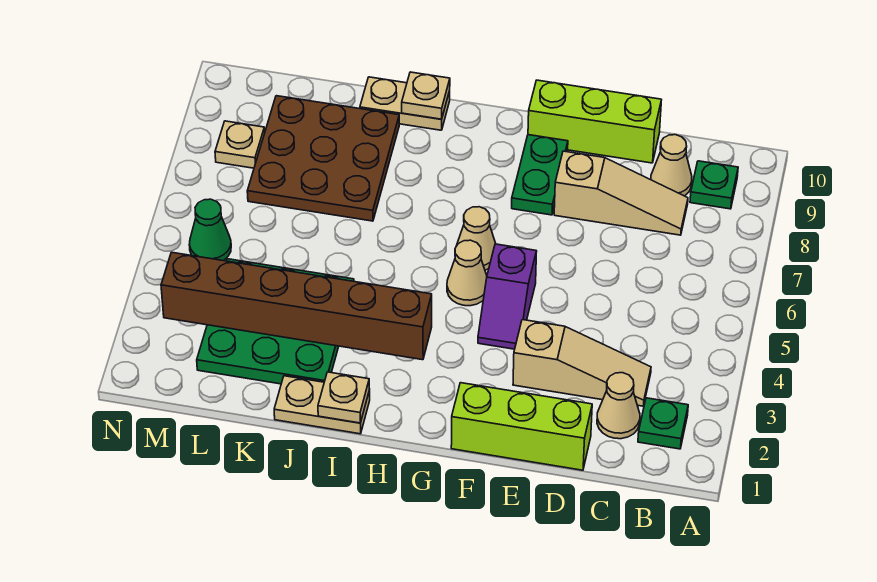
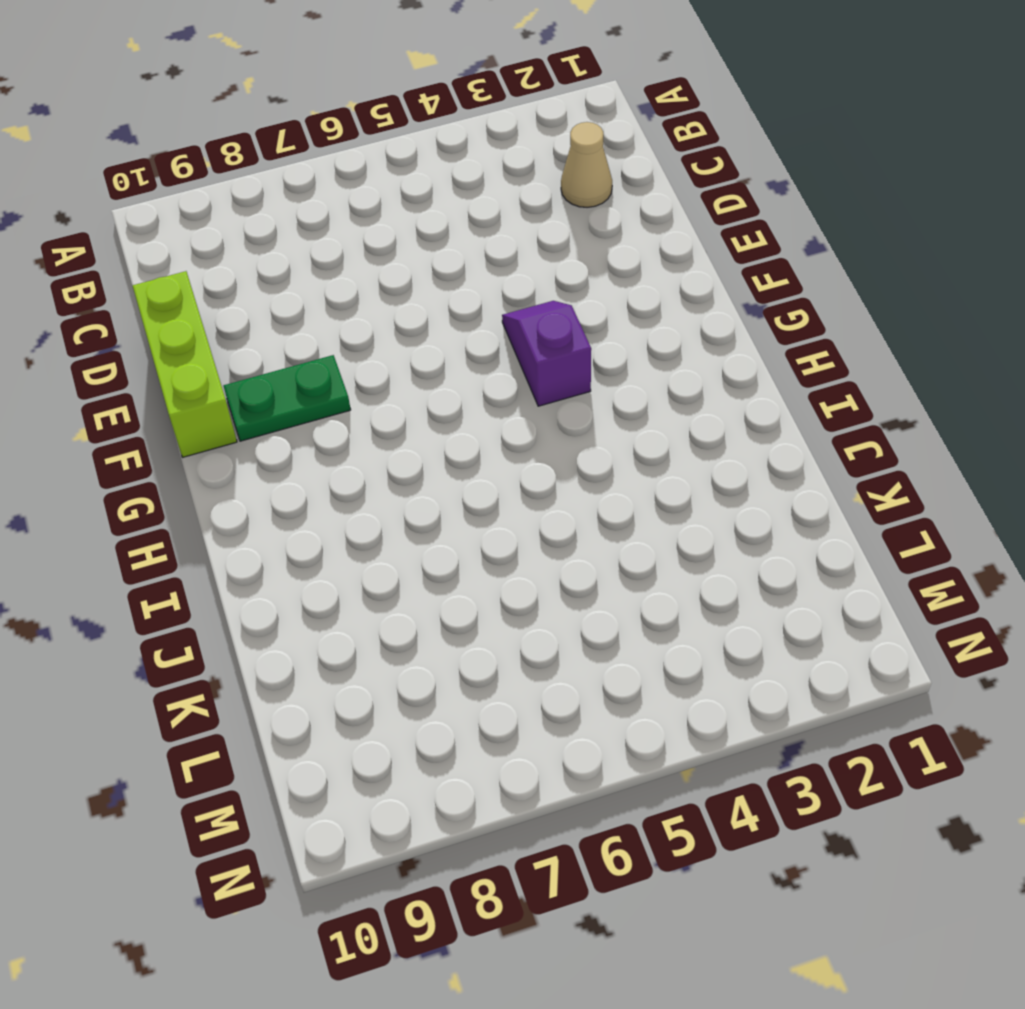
purple slope F4:G4 level 1 top G -> purple slope F4:F5 level 1 top 5
none -> green plate B2 level 1
none -> green plate B9 level 1
none -> tan slope C3:E3 level 1 top E

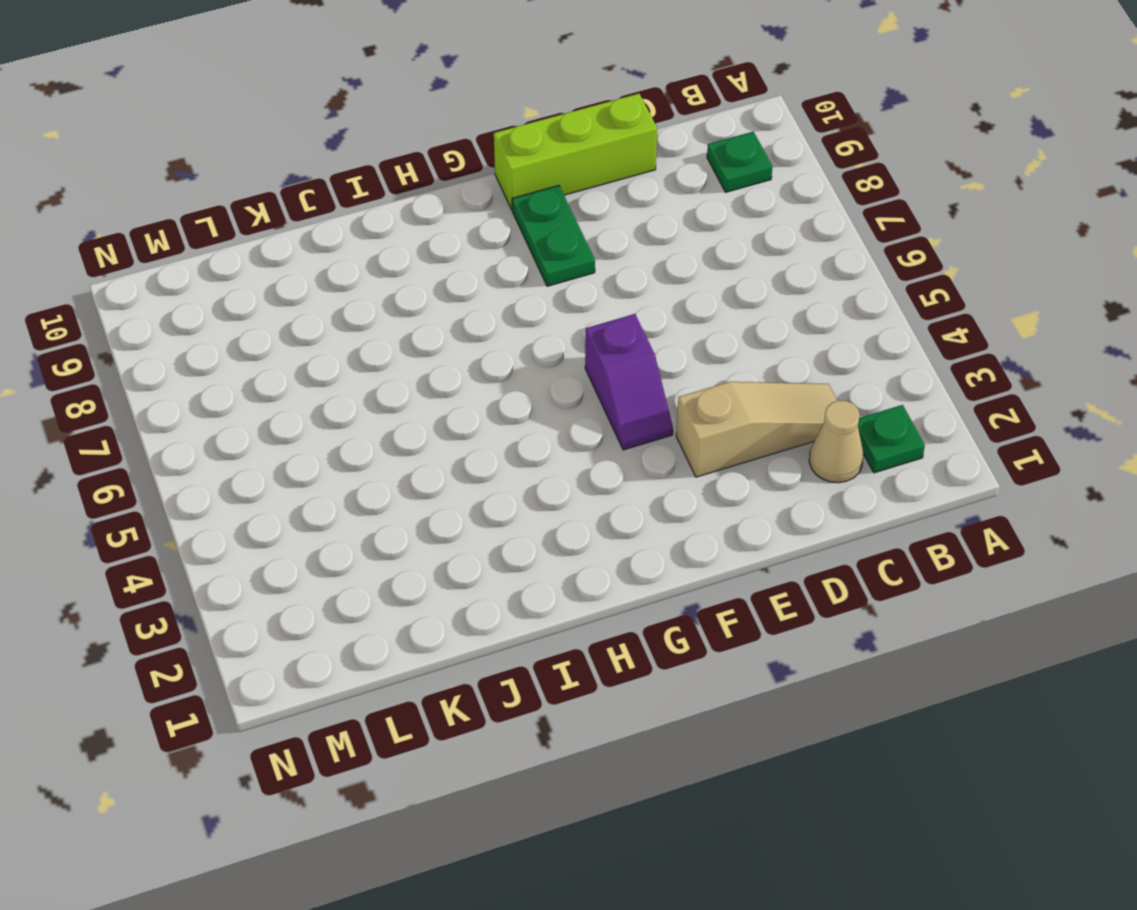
none -> tan slope C8:E8 level 1 top E
none -> tan cone C9 level 1
none -> lime brick D1:F1 level 1

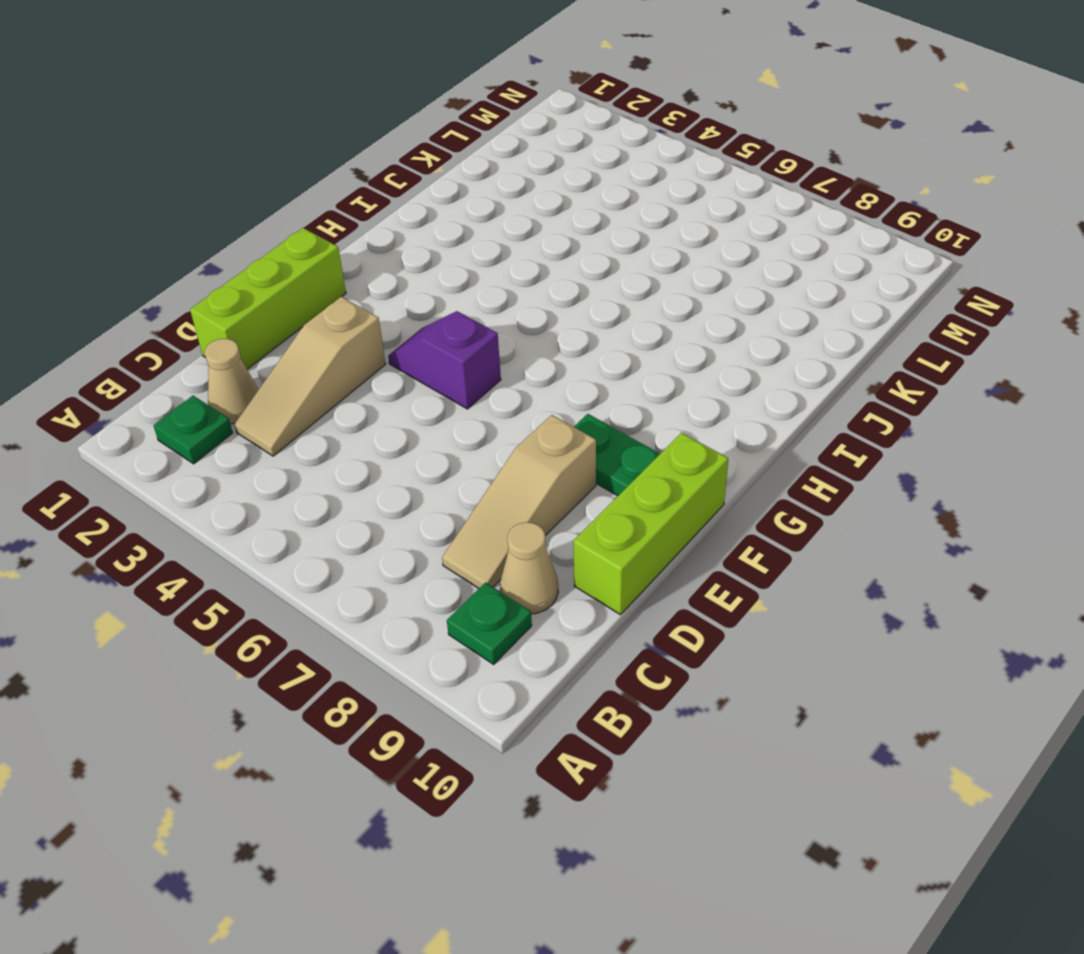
none -> tan cone G5 level 1
none -> tan cone G6 level 1
none -> tan plate I1:J1 level 1

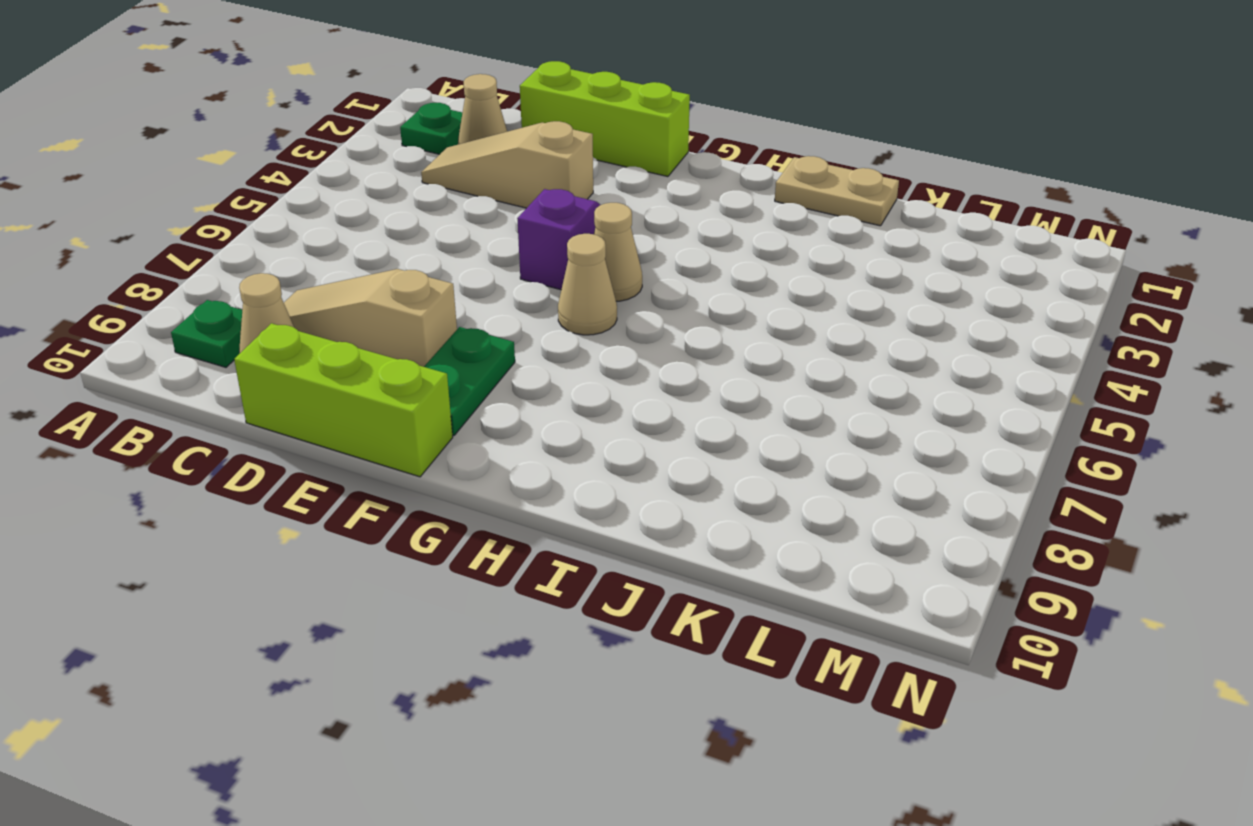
none -> tan plate I10:J10 level 1
none -> green plate J2:L4 level 1
none -> brown plate J7:L9 level 1

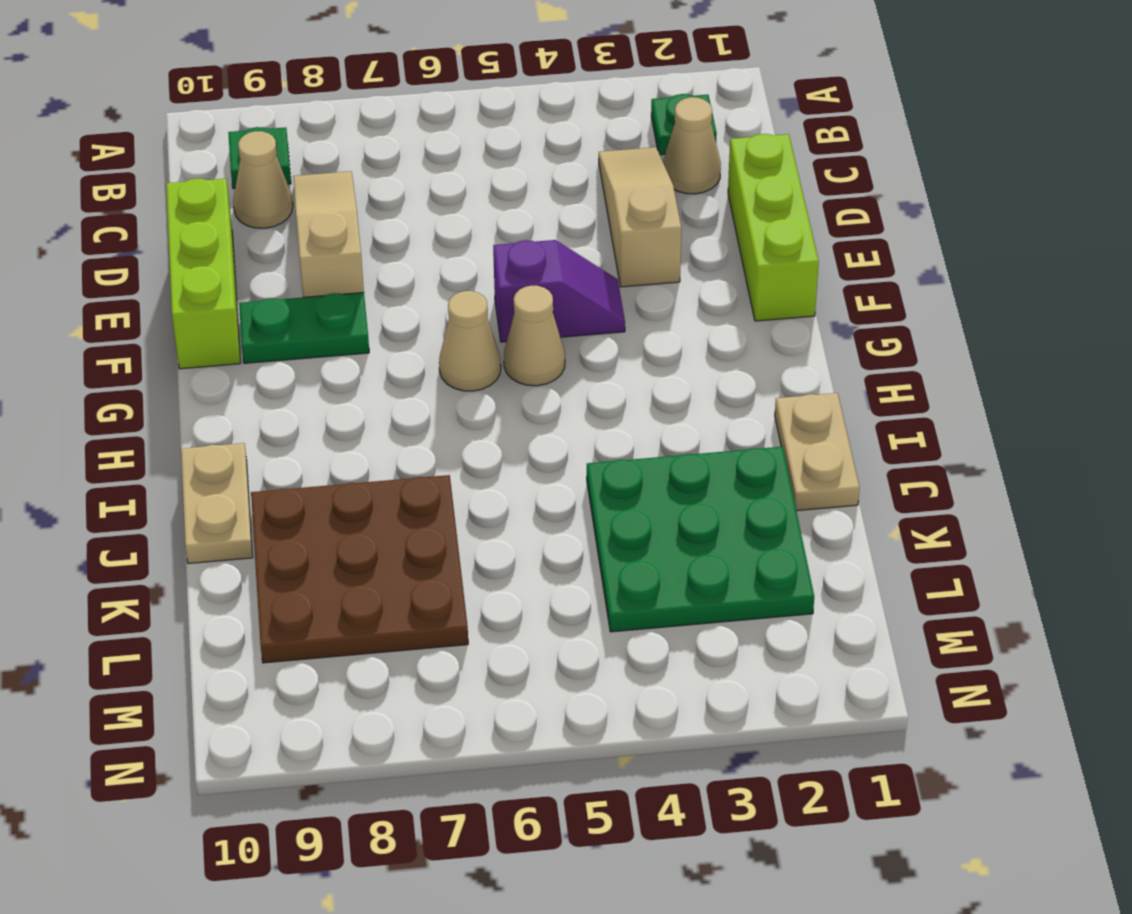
none -> green cone M5 level 1
none -> tan plate M8 level 1
none -> brown brick H3:M3 level 2

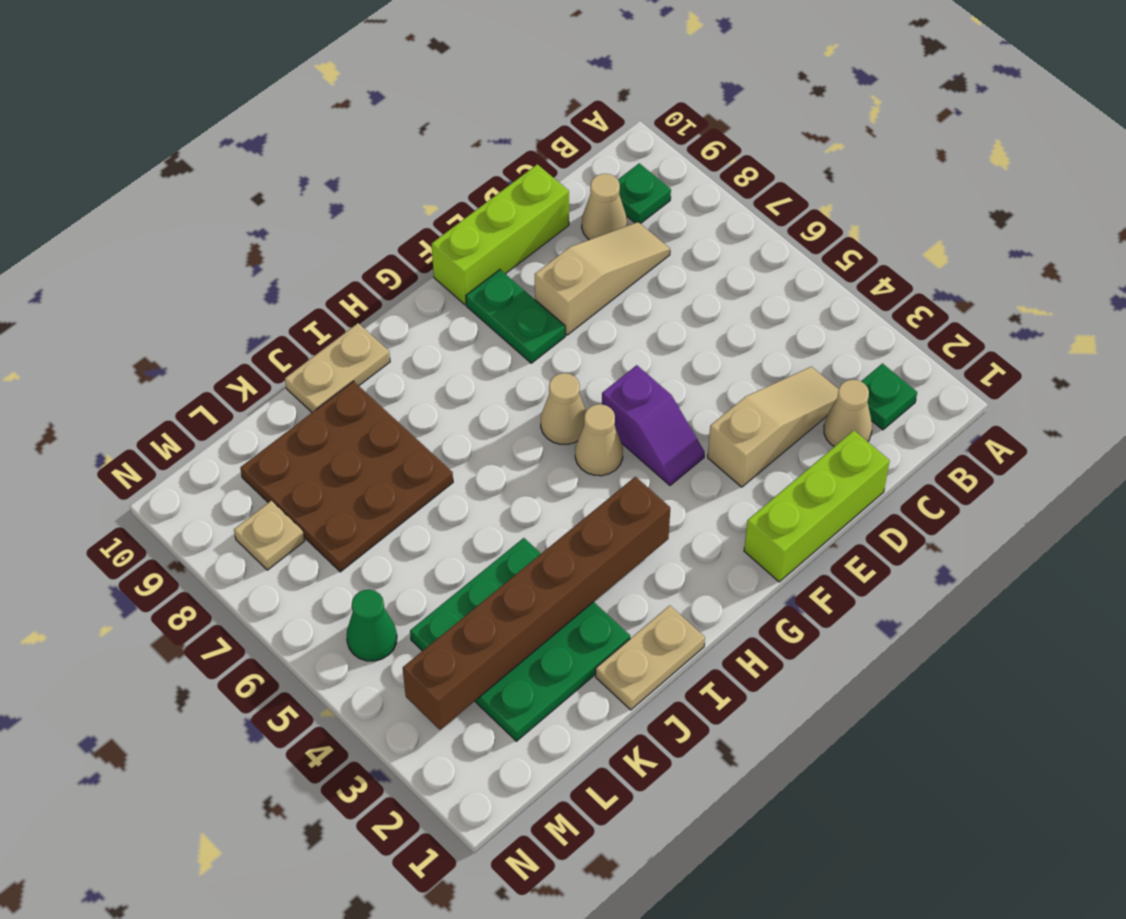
none -> tan plate I1 level 2
none -> tan plate I10 level 2

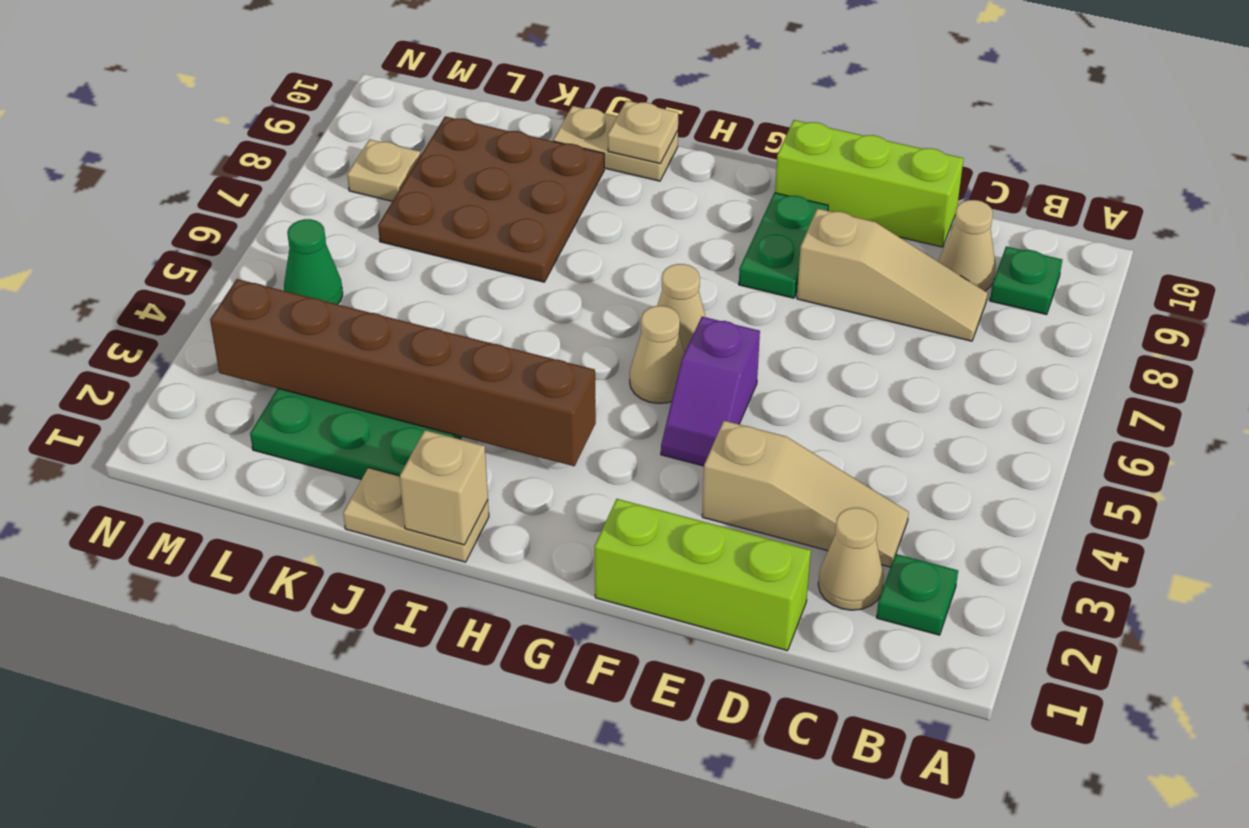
tan brick I1 level 2 -> tan plate I1 level 2

